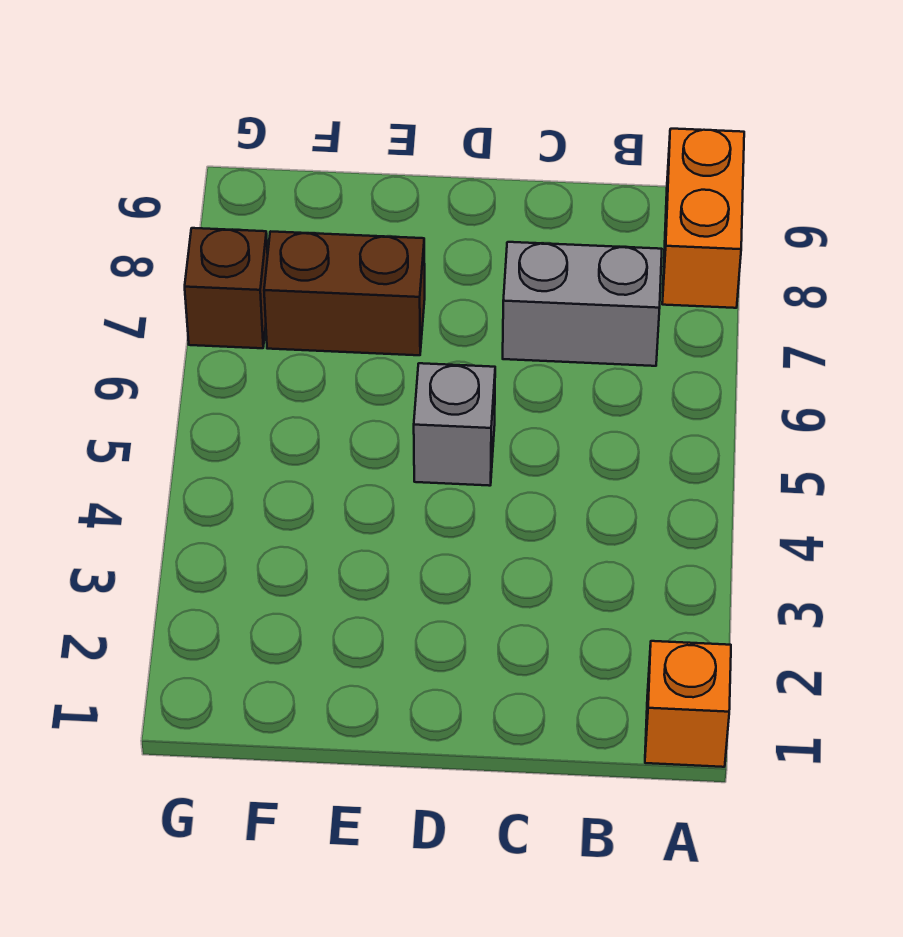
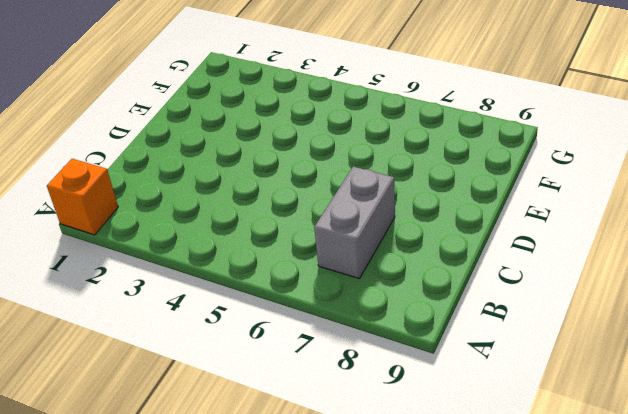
none -> orange brick A8:A9 level 1
none -> grey brick D5 level 1

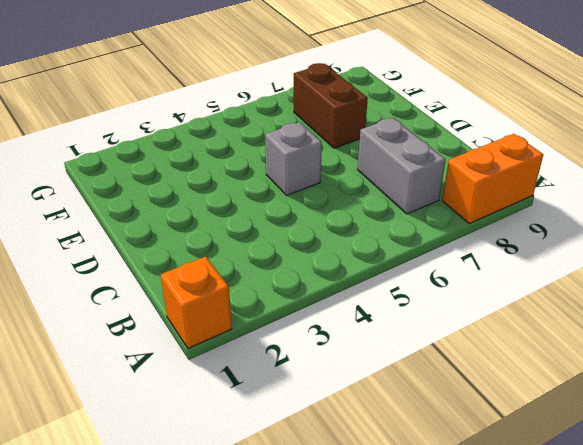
none -> brown brick G7 level 1

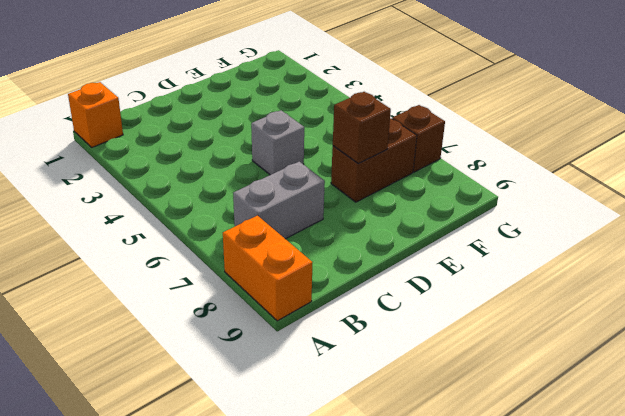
brown brick E7 level 2 -> none

